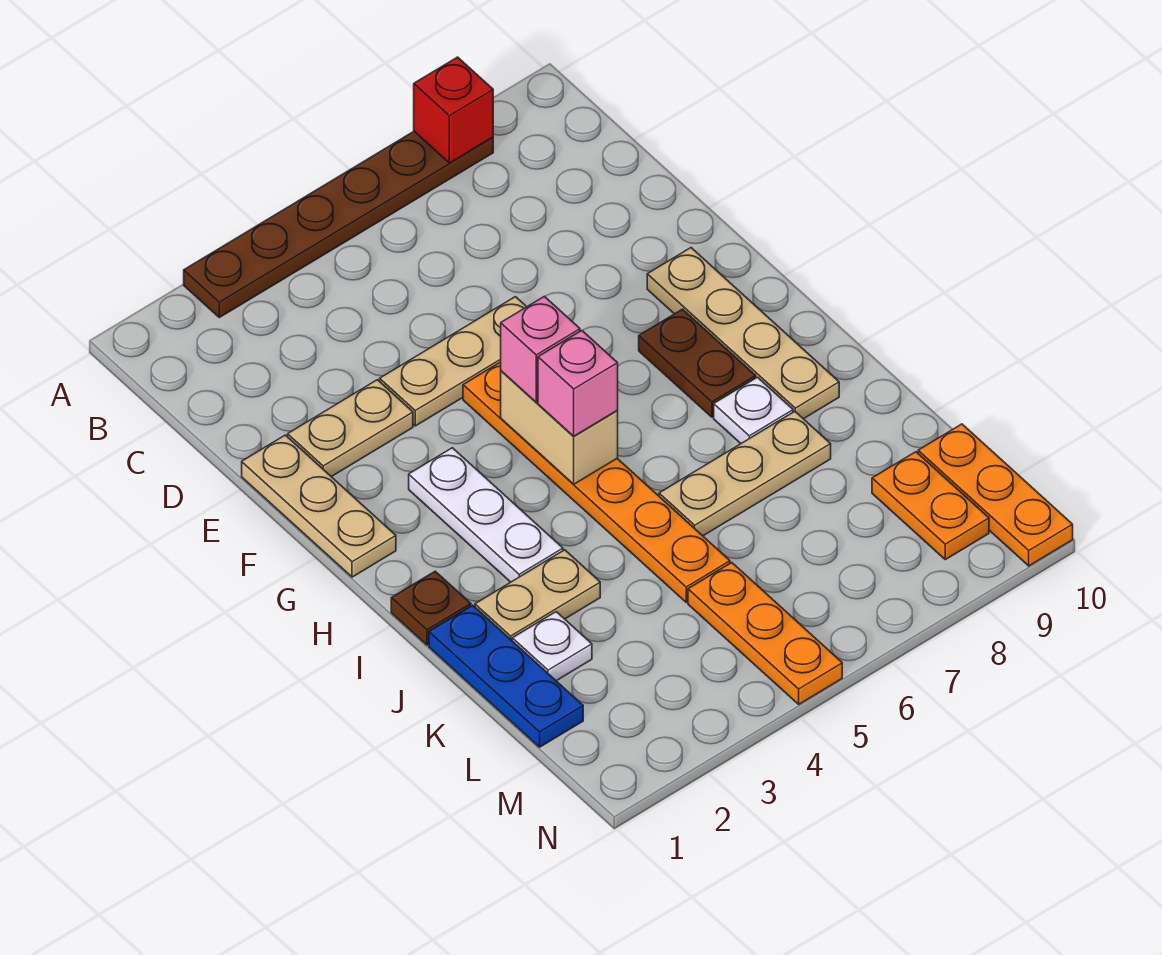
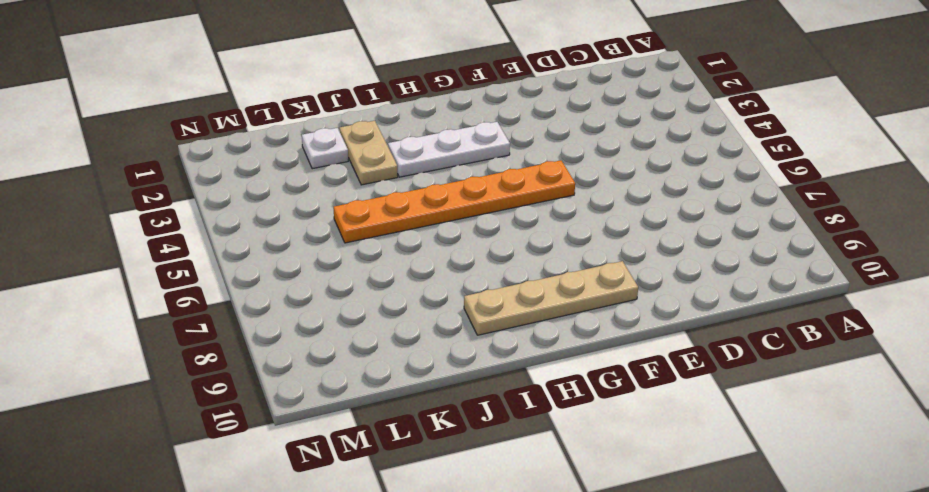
none -> brown plate A3:A8 level 1
none -> tan plate E1:G1 level 1
none -> tan plate E2:E3 level 1

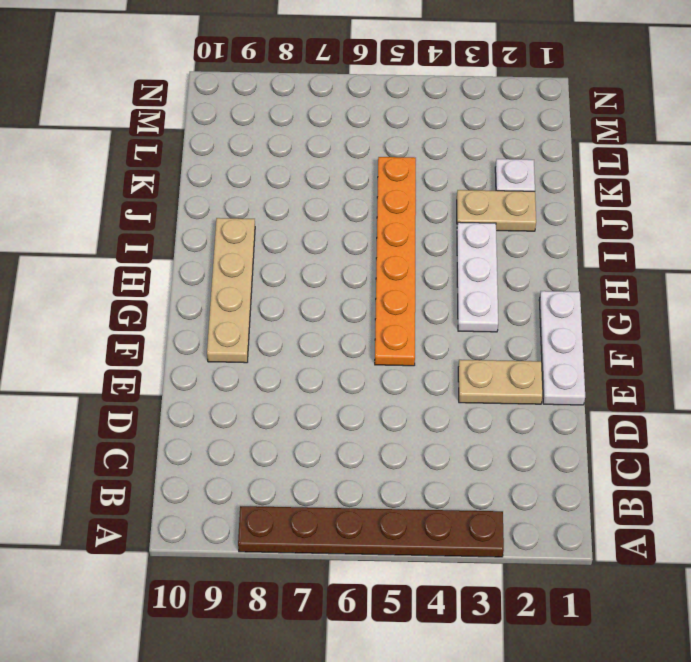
white plate E1:G1 level 1 -> tan plate E1:G1 level 1
none -> tan plate E4:E6 level 1
none -> brown plate G8:H8 level 1
none -> brown plate I1 level 1

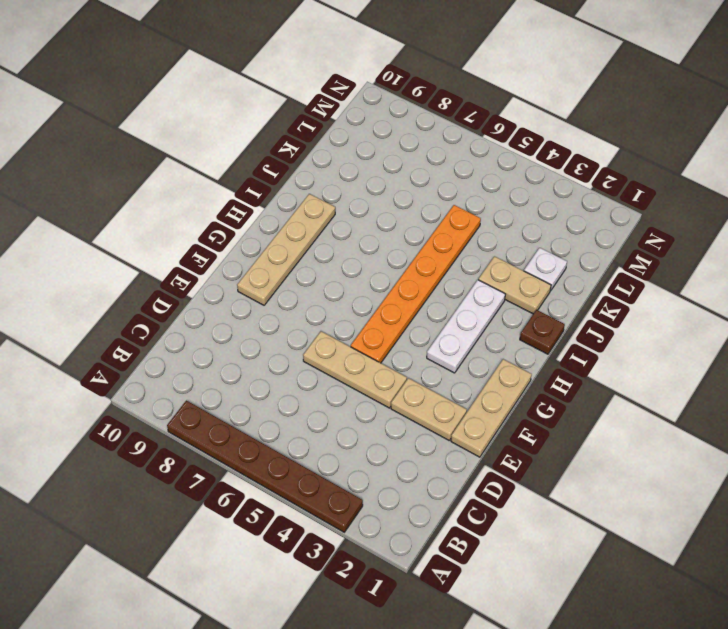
none -> brown plate G8:H8 level 1
none -> white plate I8 level 1
none -> blue plate J1:L1 level 1

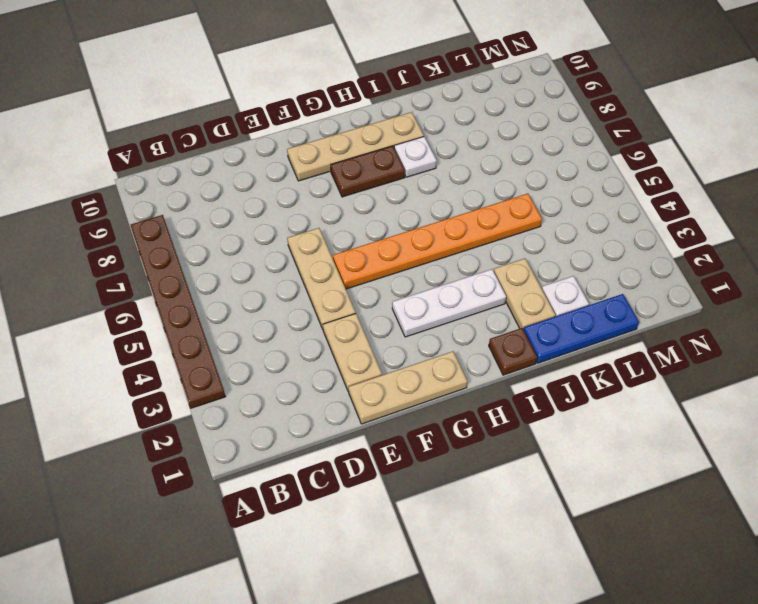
none -> tan plate J6:J8 level 1
none -> orange plate L5:N5 level 1
none -> orange plate L9:M9 level 1

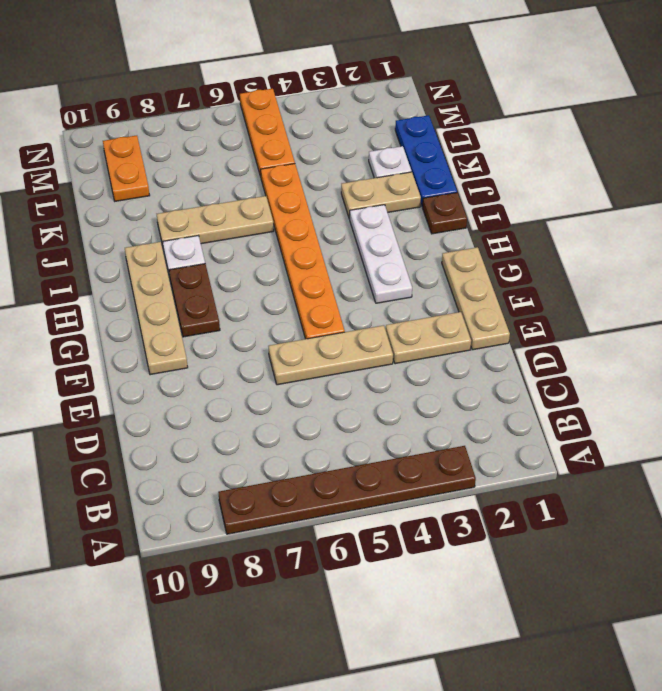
none -> orange plate L10:N10 level 1
none -> red brick A8 level 2
none -> tan brick G5:H5 level 2

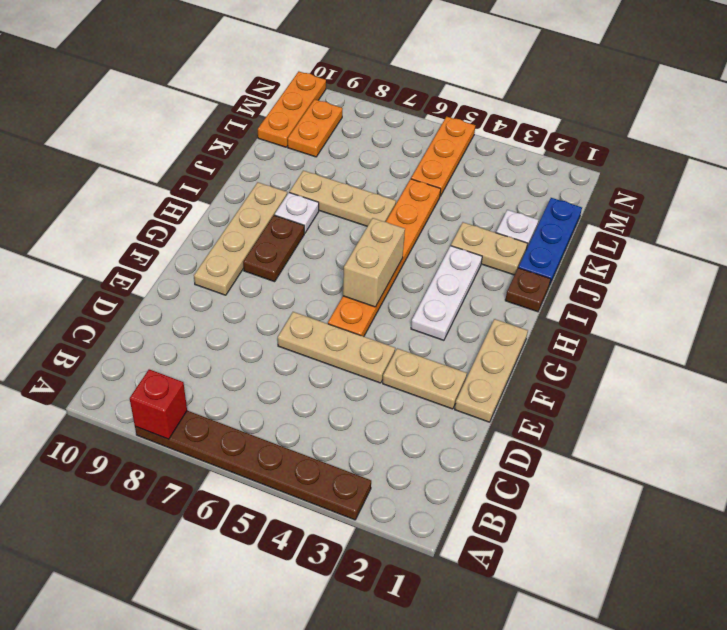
none -> pink brick G5 level 3
none -> pink brick H5 level 3

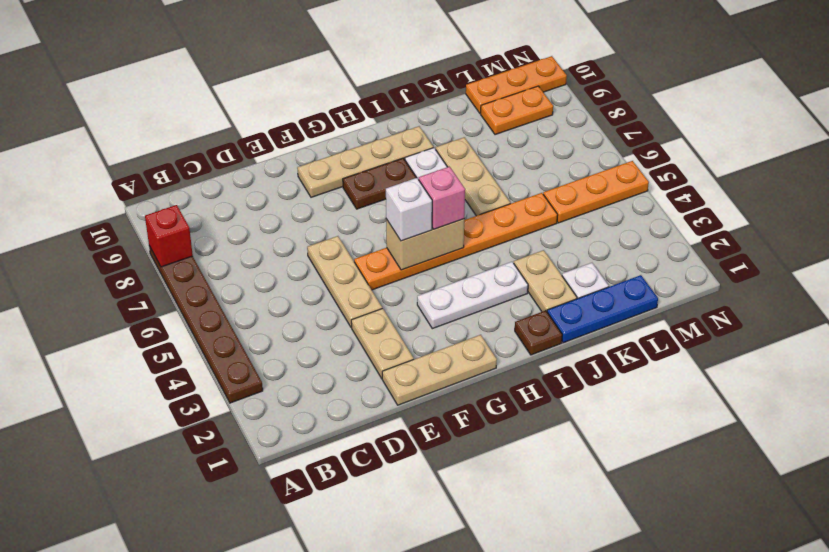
white brick G5 level 3 -> pink brick G5 level 3

